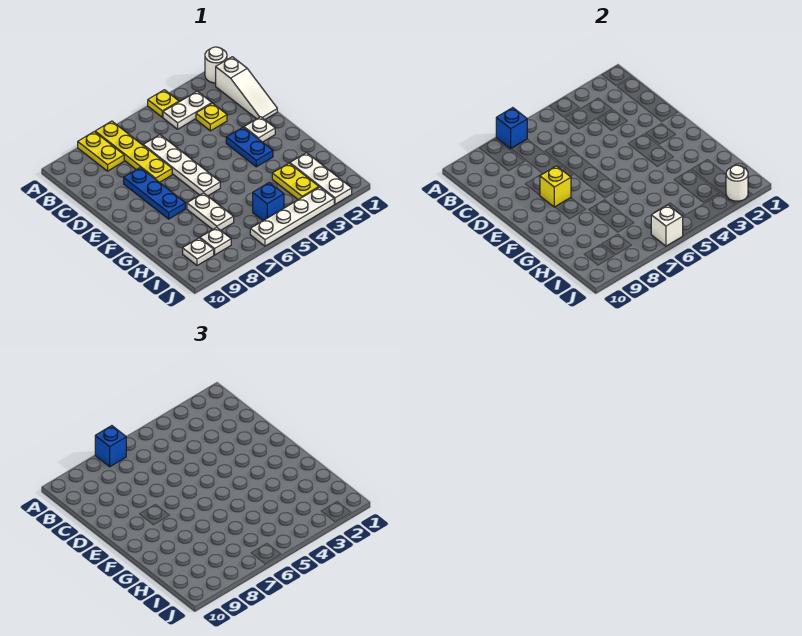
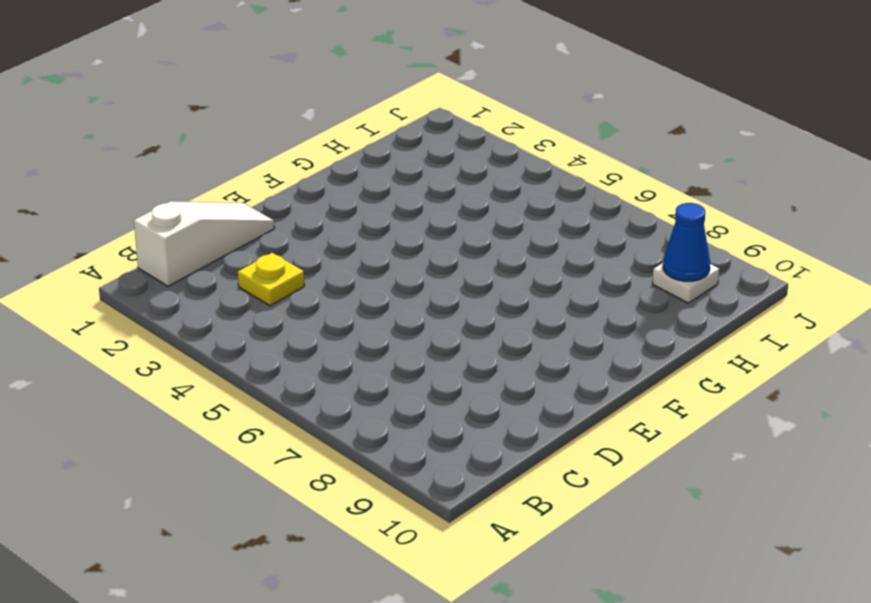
blue cone I9 level 2 -> none
none -> white round brick A1 level 1
none -> yellow plate A4 level 1
none -> yellow plate A7:D7 level 1

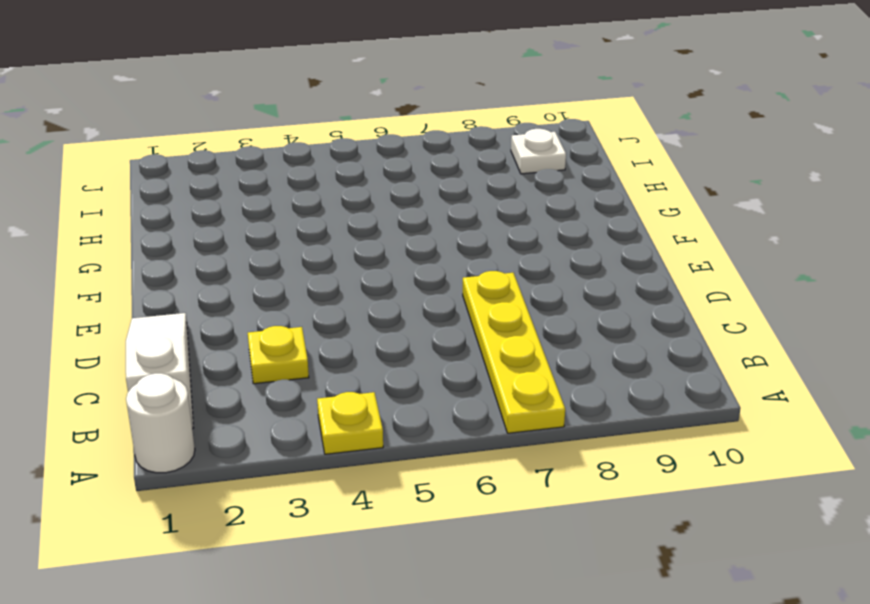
none -> yellow plate A8:B8 level 1
none -> white plate B3:B4 level 1
none -> white plate C6:F6 level 1

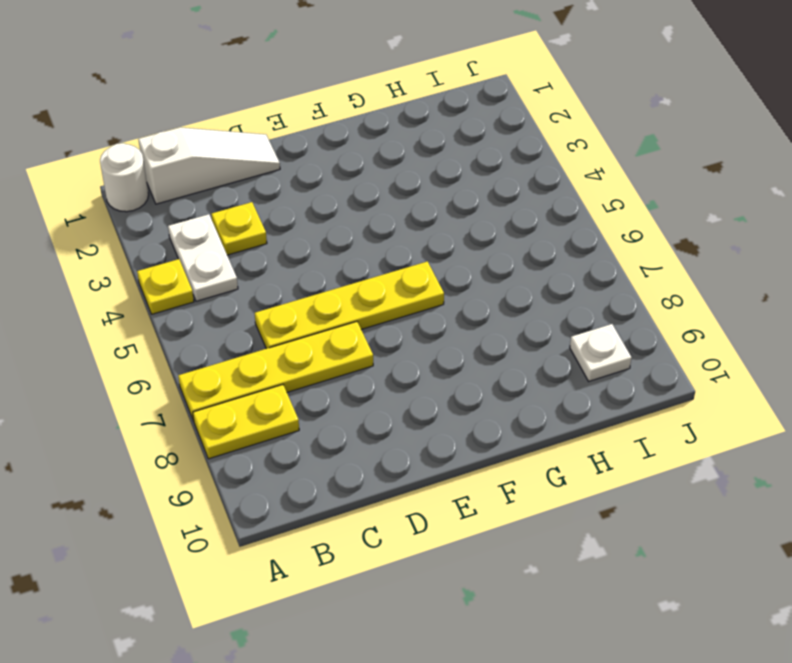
yellow plate C6:F6 level 1 -> white plate C6:F6 level 1
none -> blue plate D8:F8 level 1
none -> white plate E2 level 1
none -> blue plate E3:F3 level 1

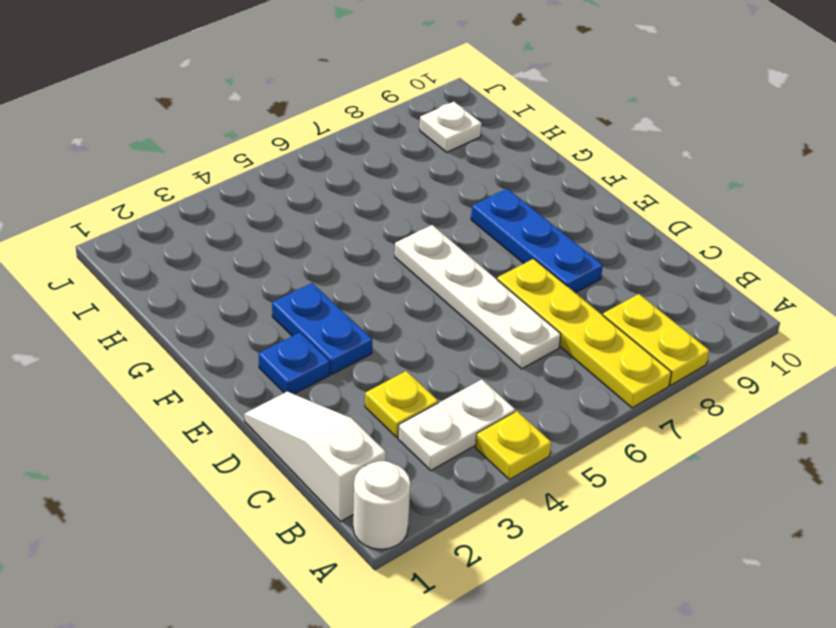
blue plate E2 level 1 -> white plate E2 level 1
none -> white plate G7:H7 level 1
none -> white plate H2:J2 level 1
none -> yellow plate H3:I3 level 1

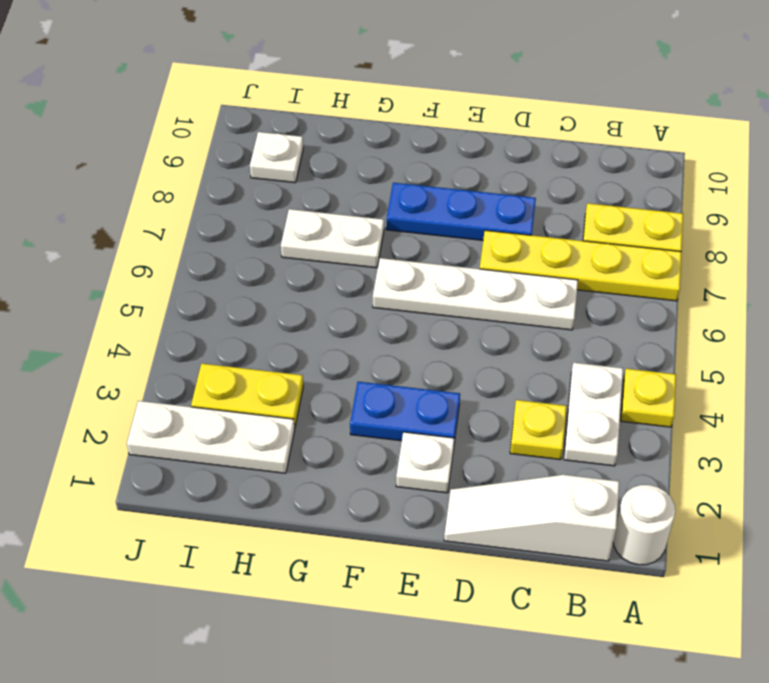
none -> blue brick I5 level 1
none -> white plate I8 level 1
none -> white plate J3:J6 level 1

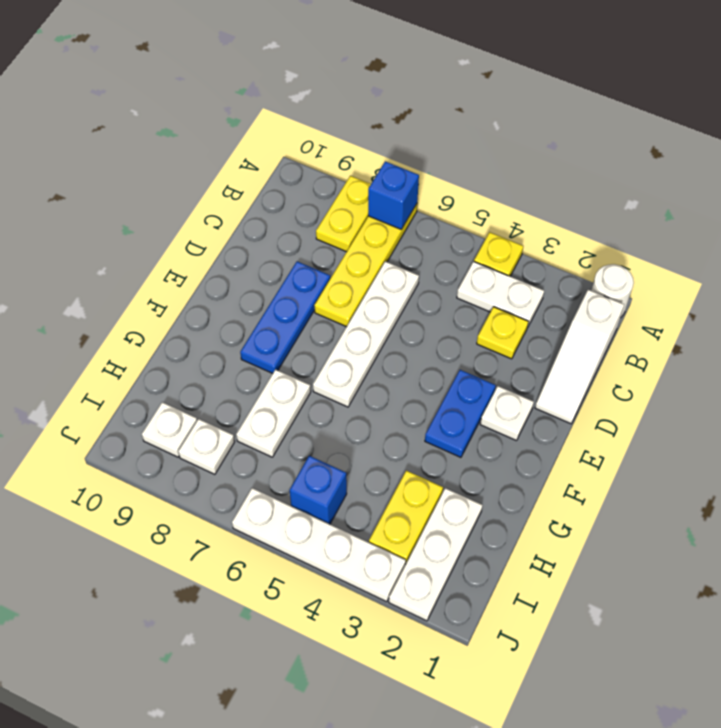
none -> yellow brick E8 level 2
none -> white round brick J2 level 2
none -> white brick J6 level 2

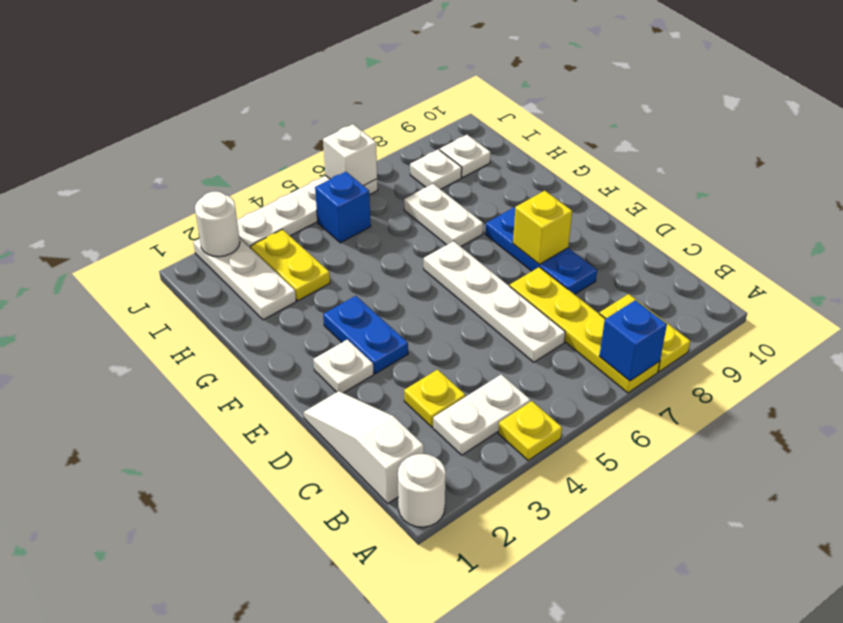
none -> blue brick A7 level 3

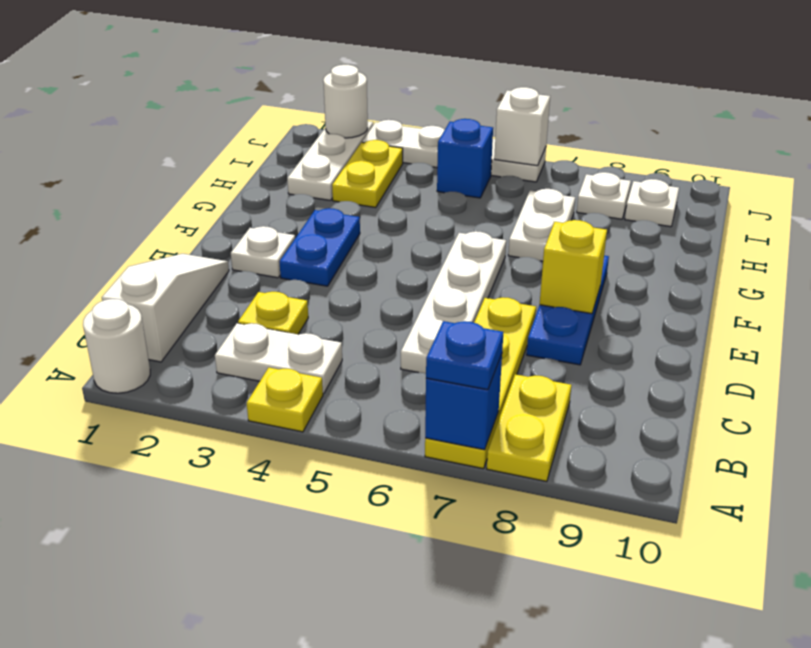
blue plate A7 level 3 -> blue brick A7 level 3

